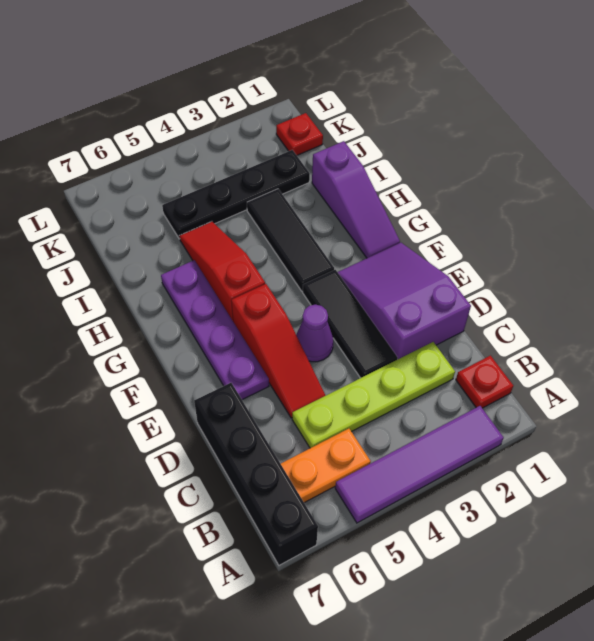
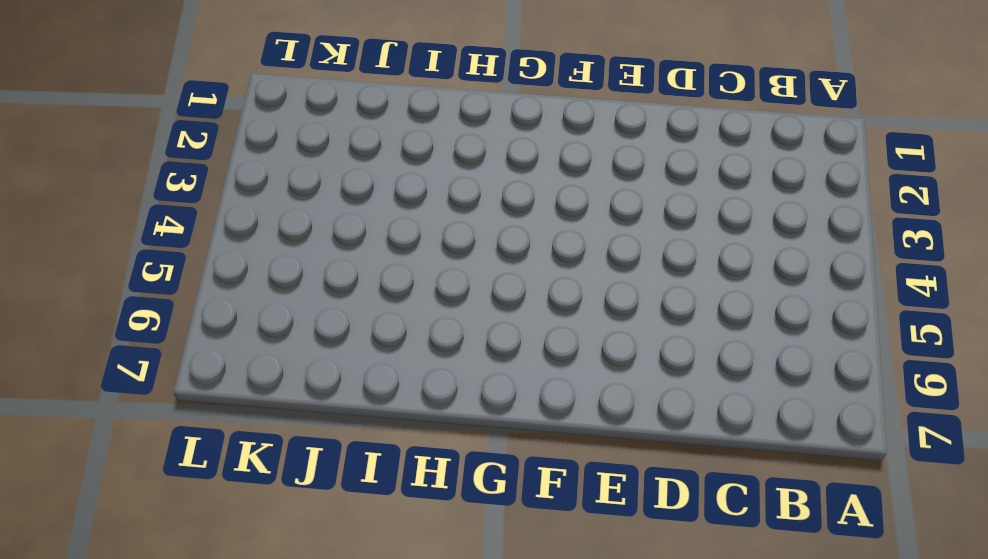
none -> purple tile A2:A5 level 1
none -> black brick A7:D7 level 1
none -> red plate B1 level 1

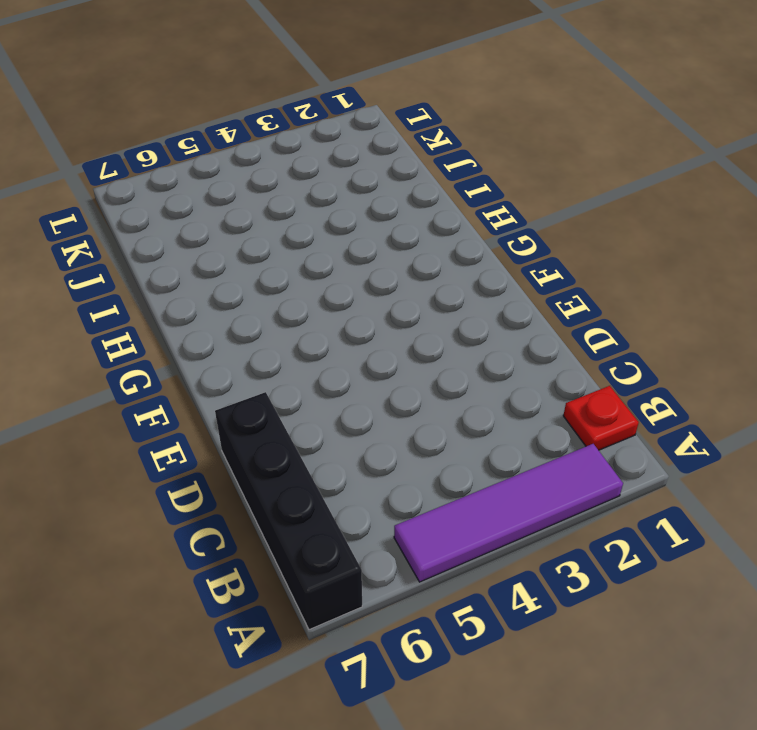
none -> orange plate B5:B6 level 1
none -> lime plate C2:C5 level 1
none -> purple slope D1:F2 level 1 top D

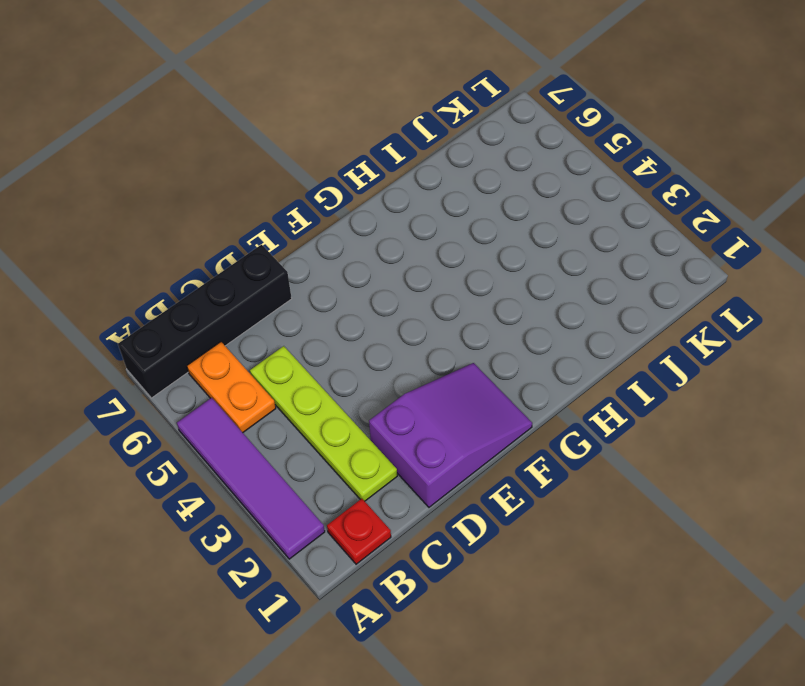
none -> black tile D3:F3 level 1
none -> red slope D5:F5 level 1 top F
none -> purple cone E4 level 1

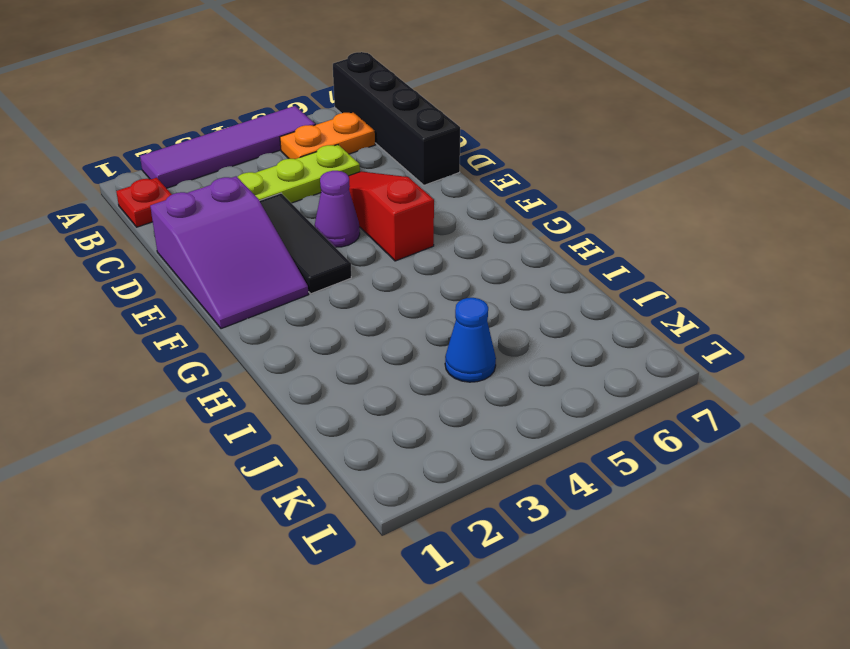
blue cone J4 level 1 -> black plate J2:J5 level 1
none -> purple plate E6:H6 level 1
none -> purple slope G1:I1 level 1 top I
none -> black tile G3:I3 level 1

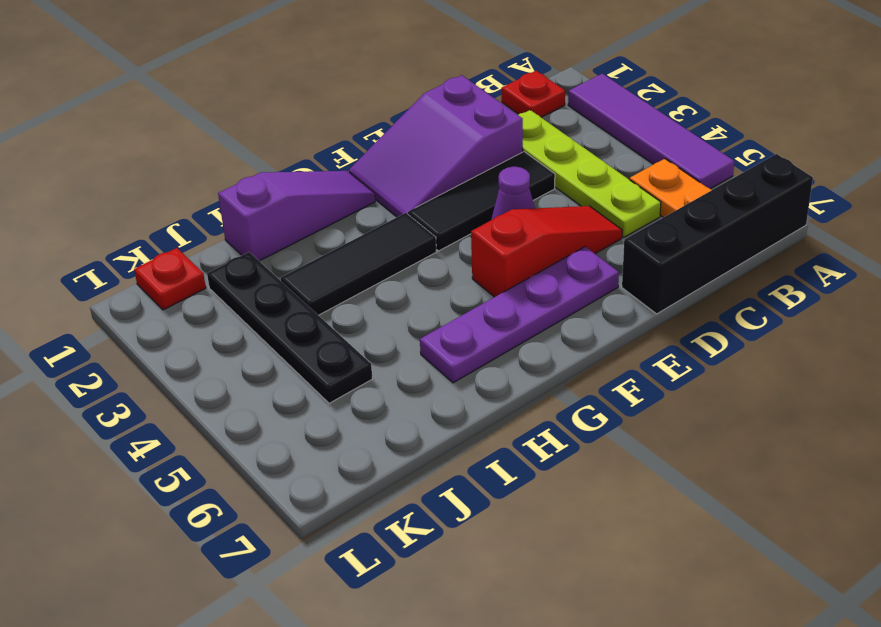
none -> red slope G5:I5 level 1 top G

